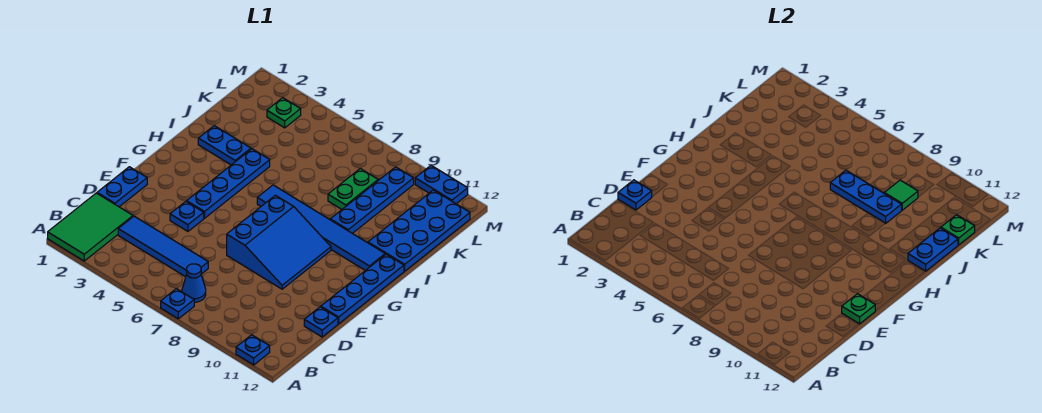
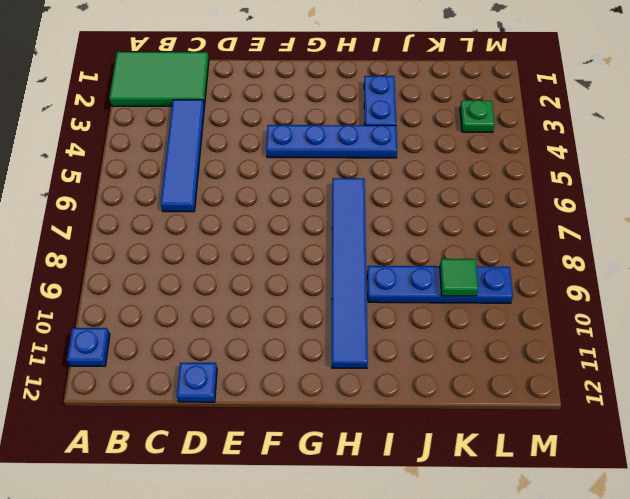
none -> blue plate A7 level 1
none -> blue cone B7 level 1
none -> blue plate D1:E1 level 1

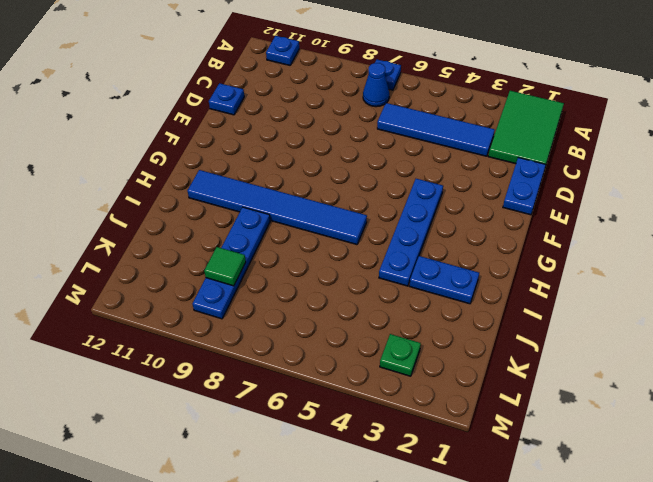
none -> blue plate E4 level 1
none -> blue slope E7:G9 level 1 top 7
none -> blue plate E12:H12 level 1

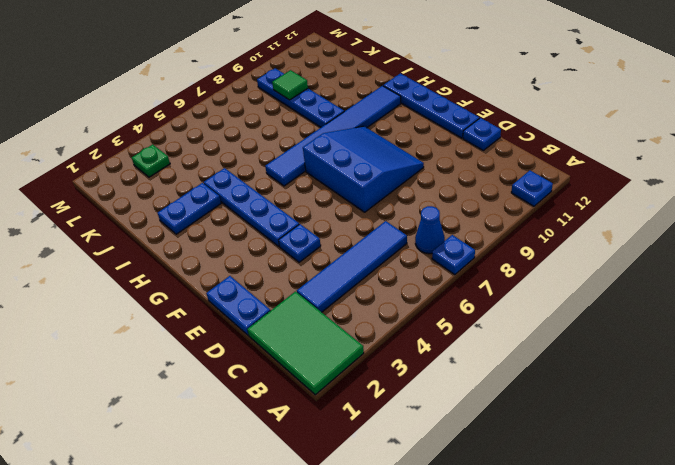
none -> blue plate I11:L12 level 1
none -> green plate J8:K8 level 1
none -> blue plate M10:M11 level 1

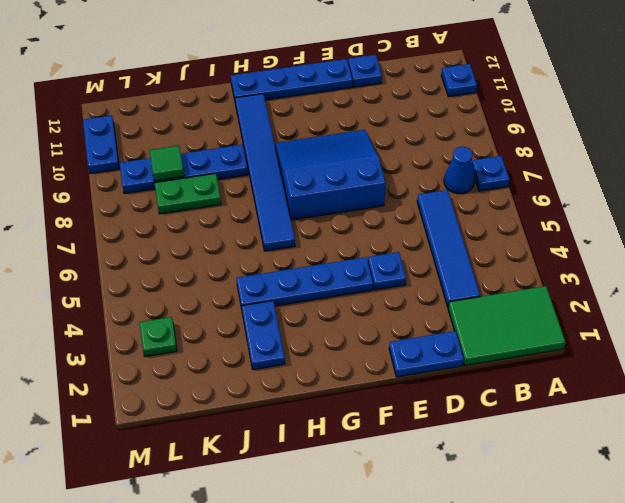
none -> blue plate I11:L12 level 1
none -> blue plate D1 level 2
none -> green plate E12 level 2

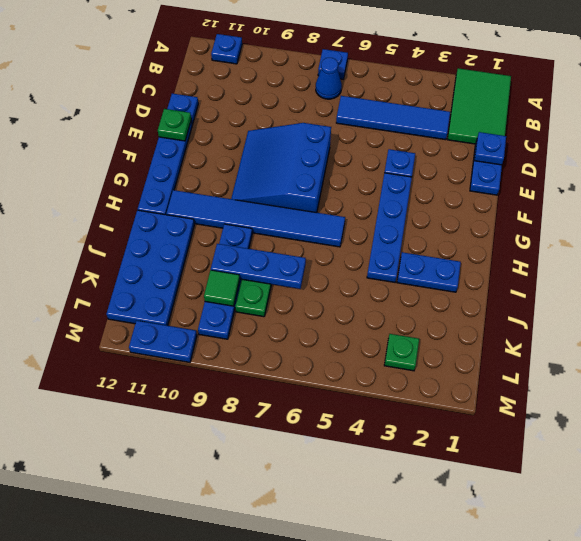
none -> blue plate I12:J12 level 2
none -> green plate K12 level 2

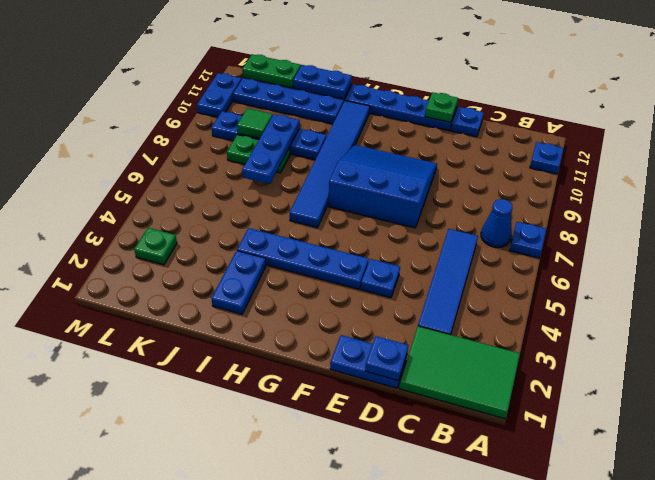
green plate K12:L12 level 2 -> green plate K12 level 2

